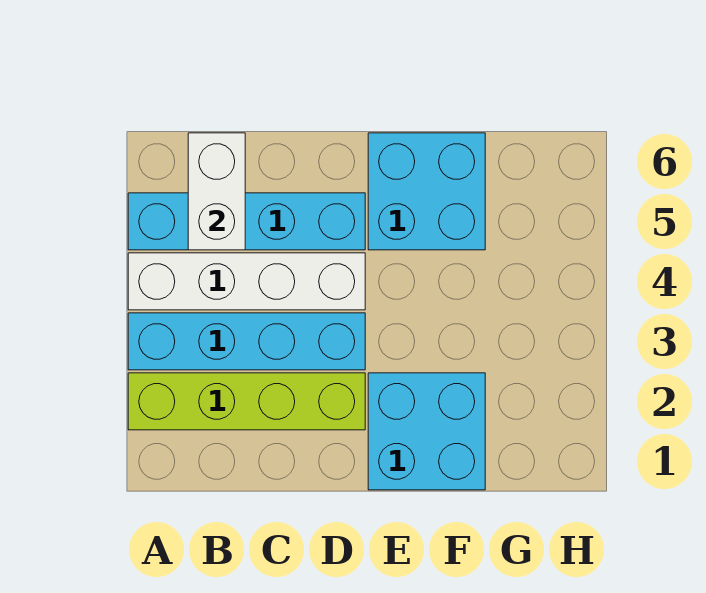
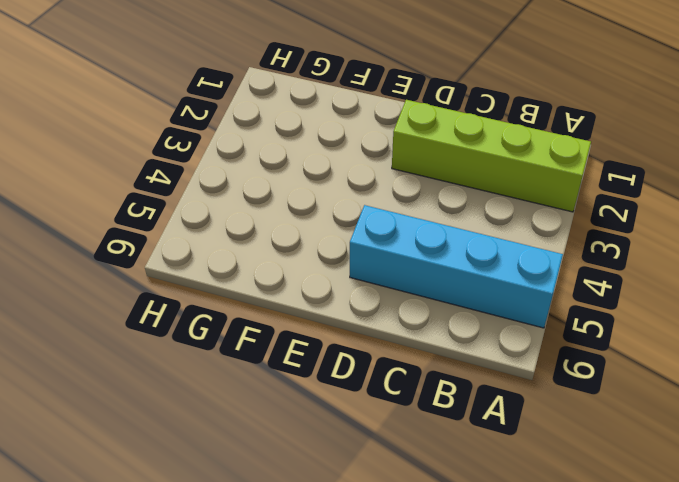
none -> cyan brick A3:D3 level 1
none -> white brick A4:D4 level 1

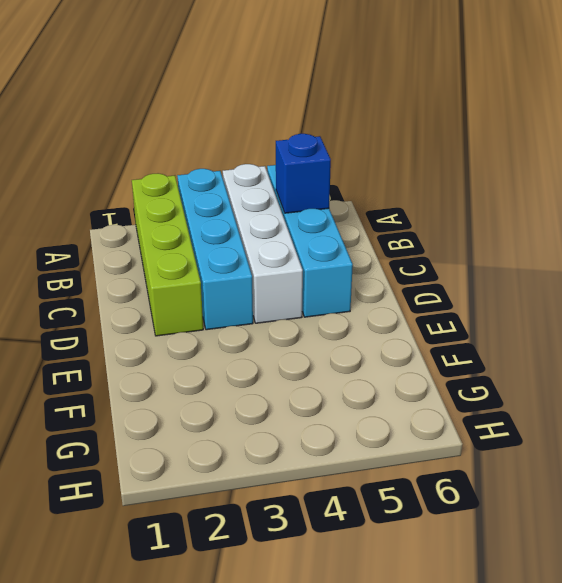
blue brick B5 level 2 -> white brick B5:B6 level 2
none -> cyan brick E1:F2 level 1
none -> cyan brick E5:F6 level 1

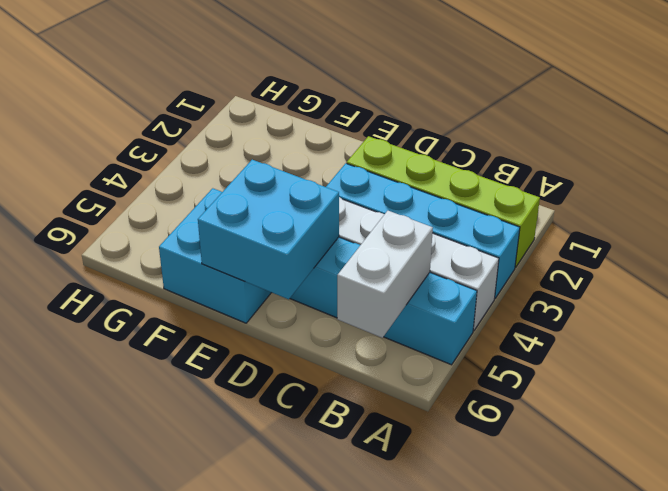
cyan brick D5:E6 level 2 -> cyan brick E1:F2 level 1

